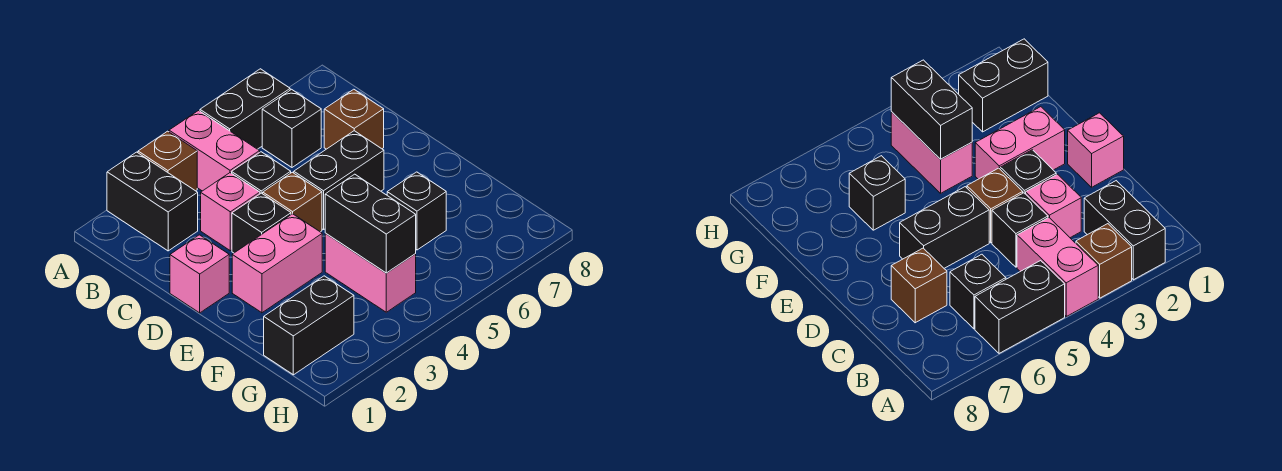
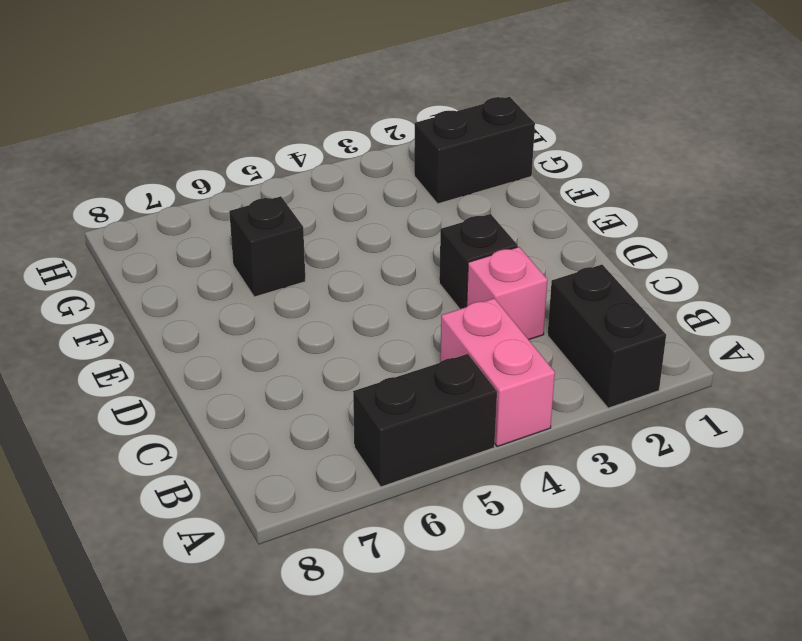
none -> brown brick A3 level 1
none -> black brick B6 level 1
none -> black brick C4 level 1

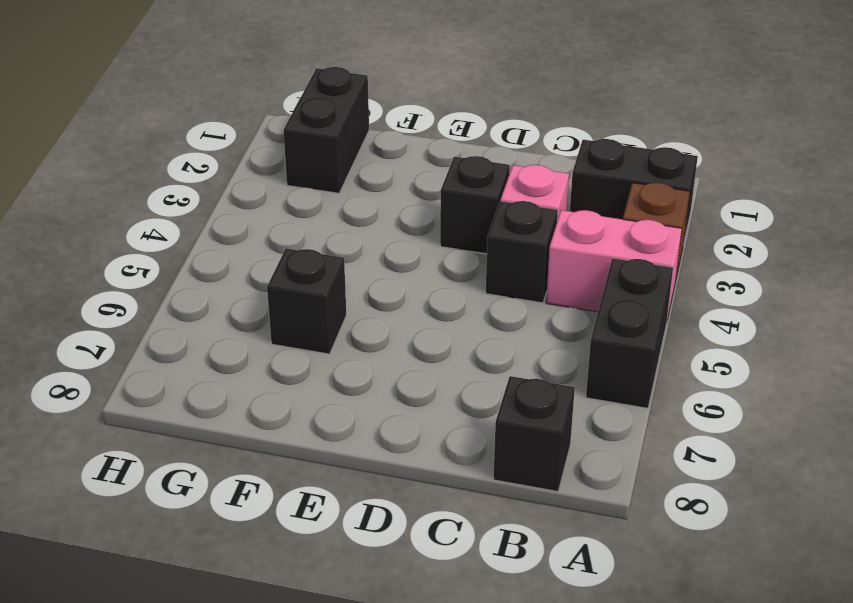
black brick B8 level 1 -> black brick B6 level 1
none -> brown brick C7 level 1
none -> pink brick D1 level 1
none -> brown brick D4 level 1

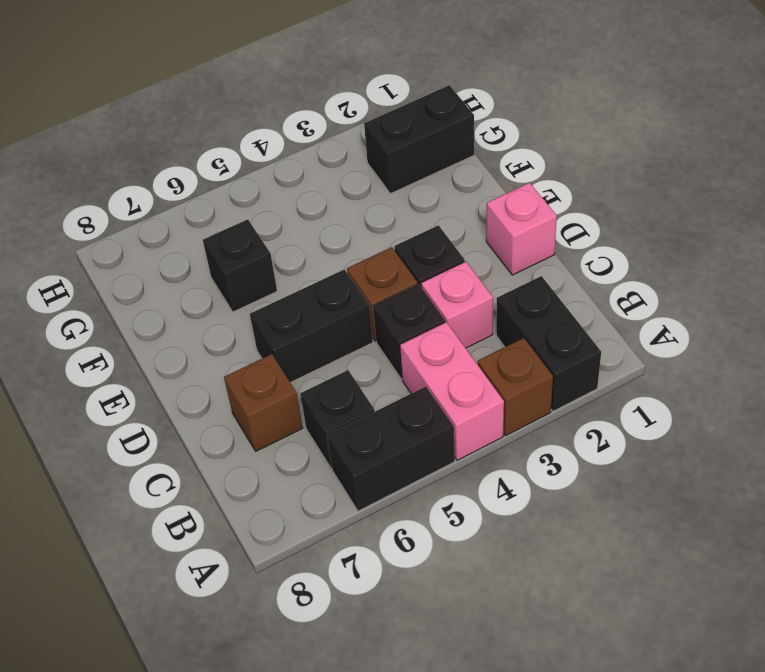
none -> pink brick E2:E3 level 1
none -> pink brick F4:G4 level 1
none -> black brick F4:G4 level 2

